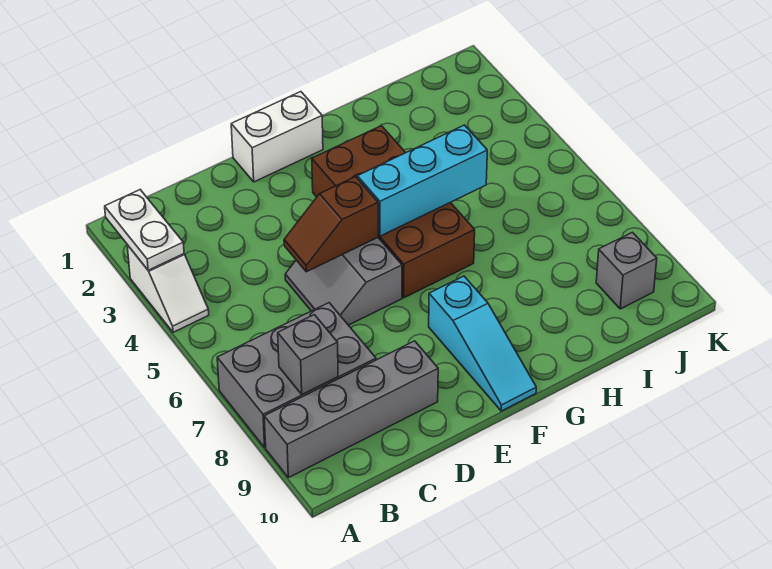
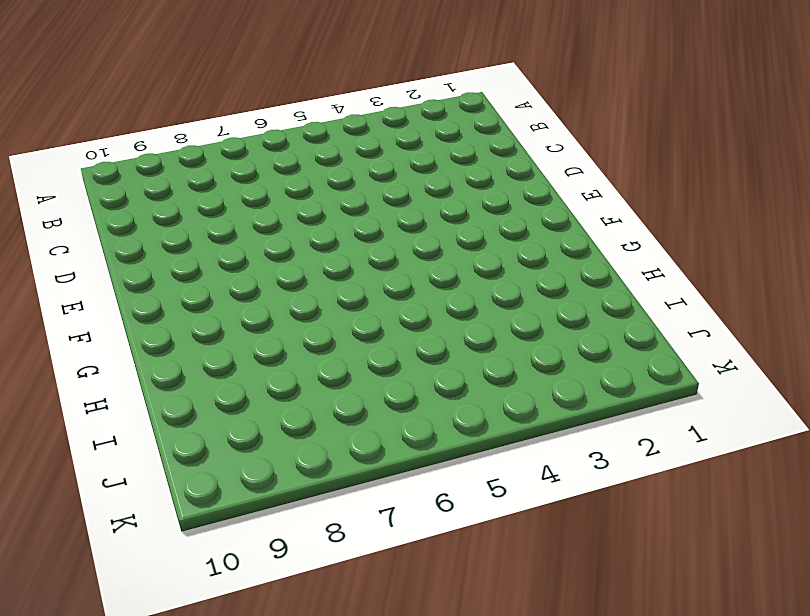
none -> white slope A3:A4 level 1 top 3
none -> grey brick A7:C8 level 1
none -> grey brick A9:D9 level 1

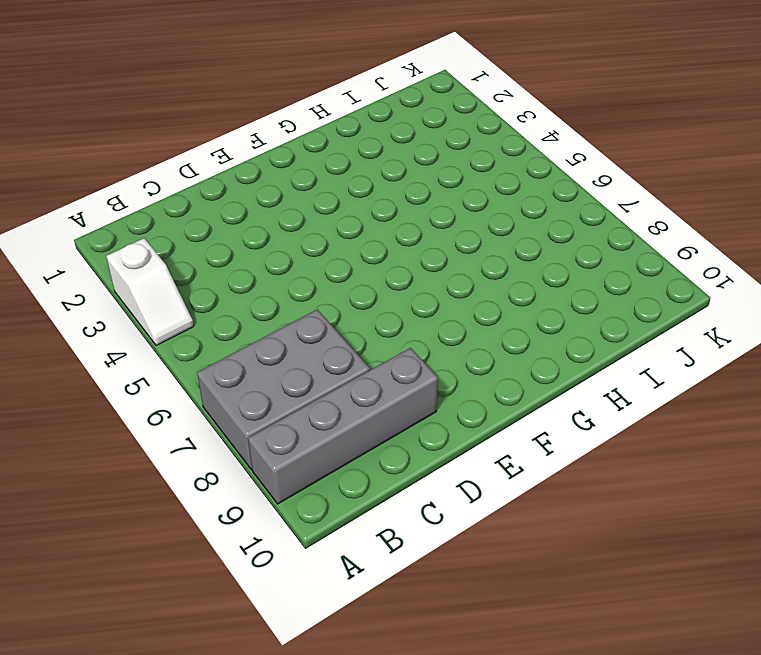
none -> grey slope D5:E6 level 1 top E
none -> white brick E1:F1 level 1
none -> brown brick F3:G6 level 1

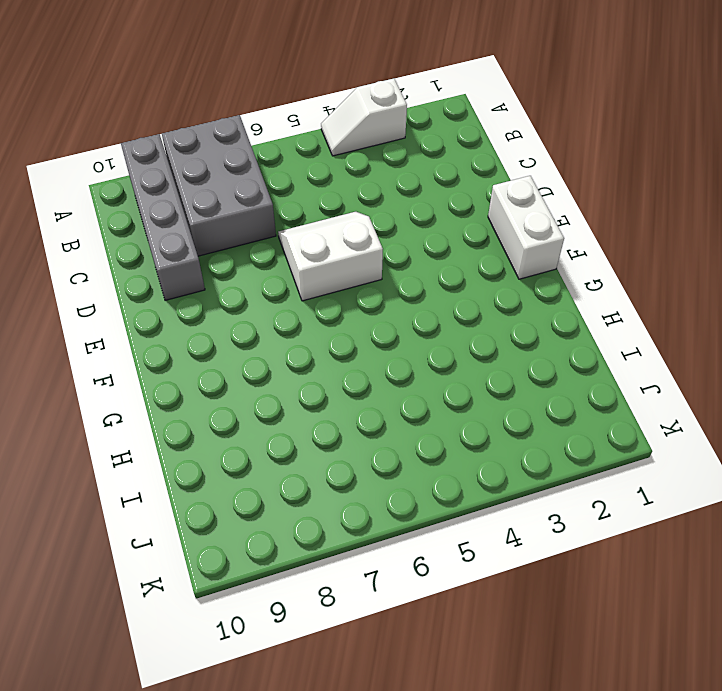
white slope D5:E6 level 1 top E -> grey slope D5:E6 level 1 top E
none -> brown brick F3:G6 level 1
none -> cyan slope F8:F10 level 1 top 8
none -> grey brick J9 level 1

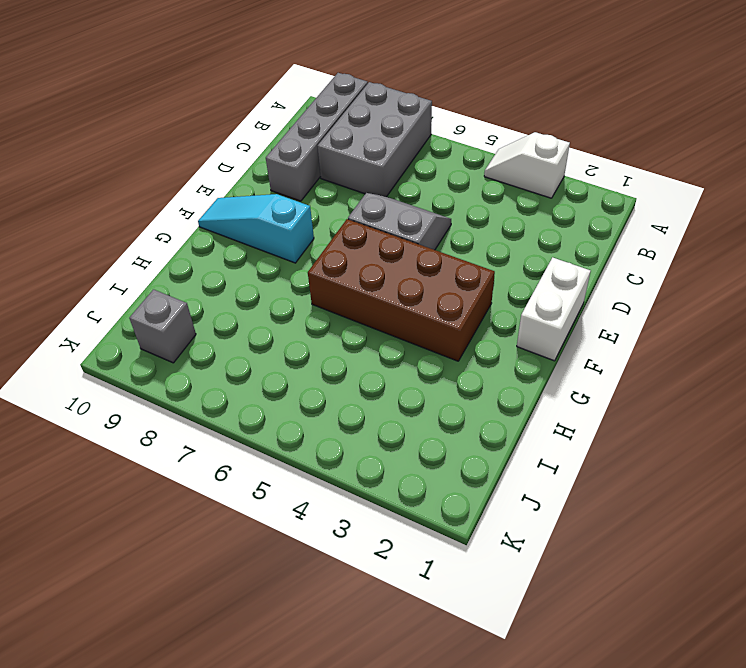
none -> white plate A2:A3 level 2
none -> grey brick B8 level 2
none -> brown slope D5:E5 level 2 top E

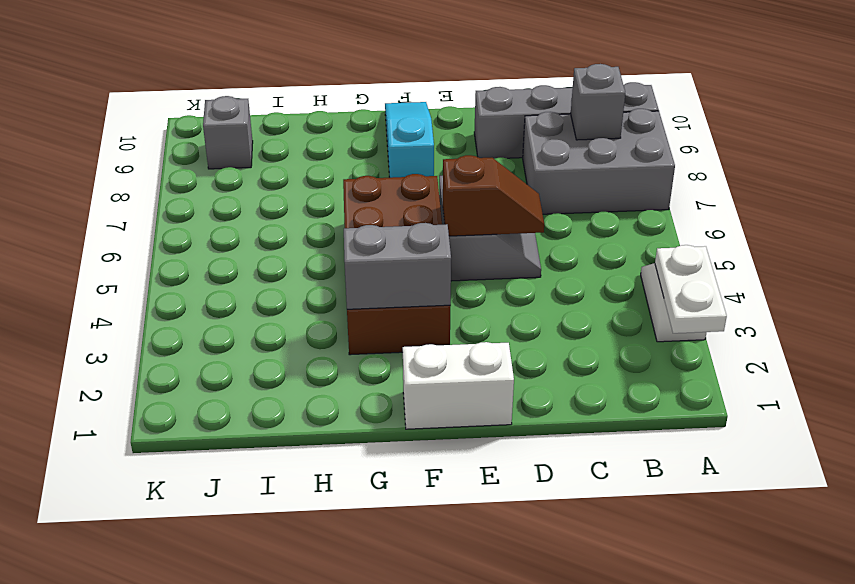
grey brick F3:G3 level 2 -> none
none -> cyan brick F5:H5 level 2

